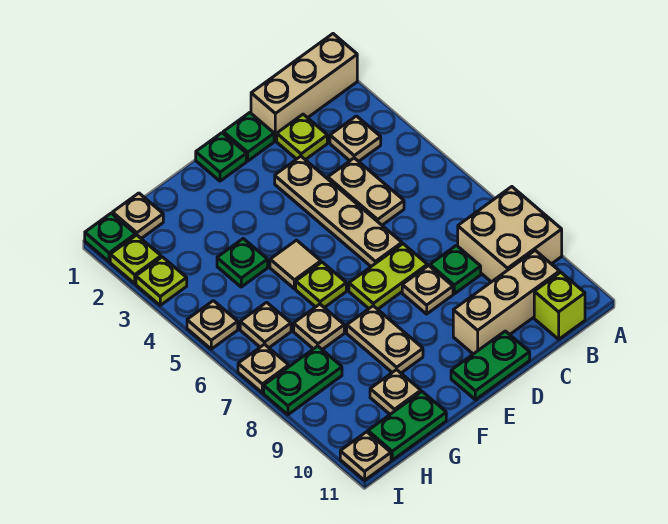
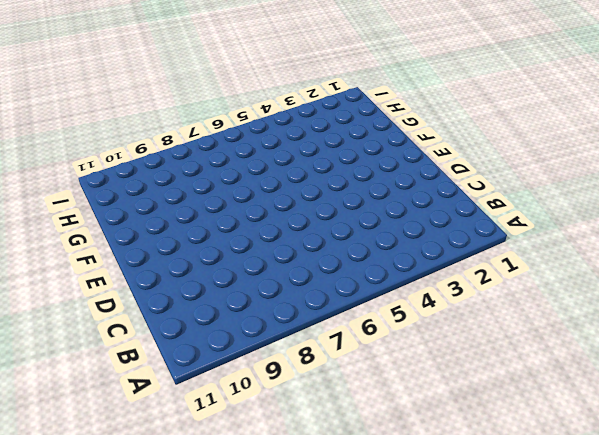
none -> tan brick A1:C1 level 1
none -> tan brick A8:B9 level 1
none -> tan plate B3 level 1
none -> tan brick B10:D10 level 1

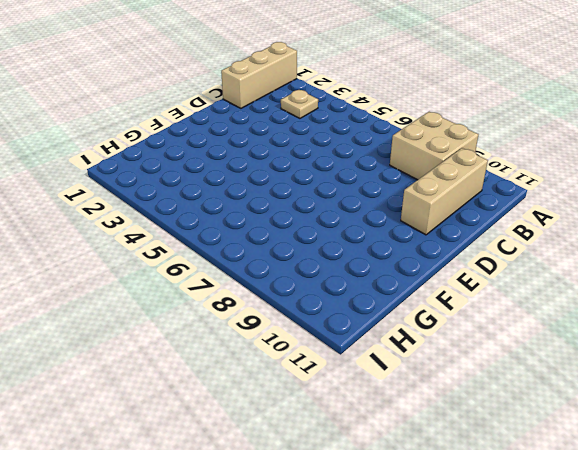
none -> lime brick B11 level 1
none -> lime plate C2 level 1
none -> tan plate C4:C5 level 1
none -> green plate C8 level 1

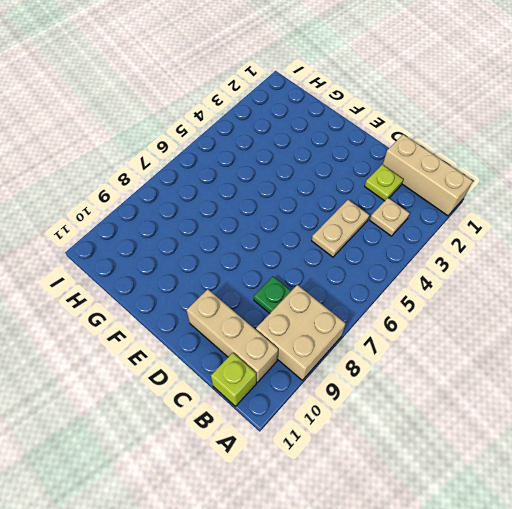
none -> green plate D1 level 1
none -> tan plate D3:D6 level 1
none -> lime plate D7:E7 level 1
none -> tan plate D8 level 1

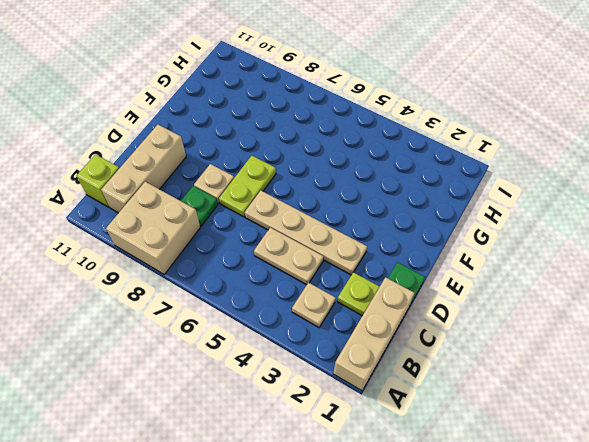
none -> green plate D11:E11 level 1
none -> green plate E1 level 1
none -> tan tile F5 level 1
none -> lime plate F6 level 1

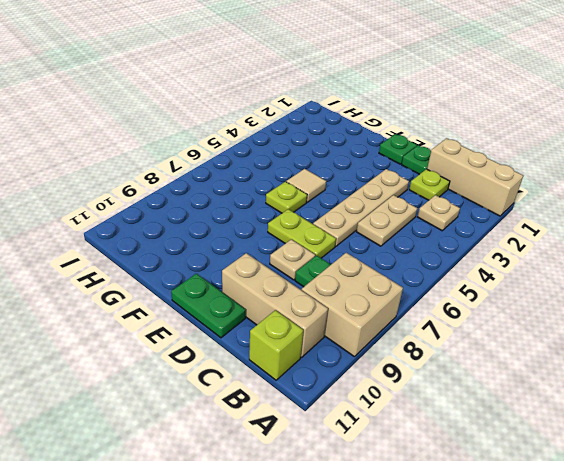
none -> tan plate F8:F9 level 1
none -> green plate G4 level 1
none -> tan plate G7 level 1
none -> tan plate G10 level 1

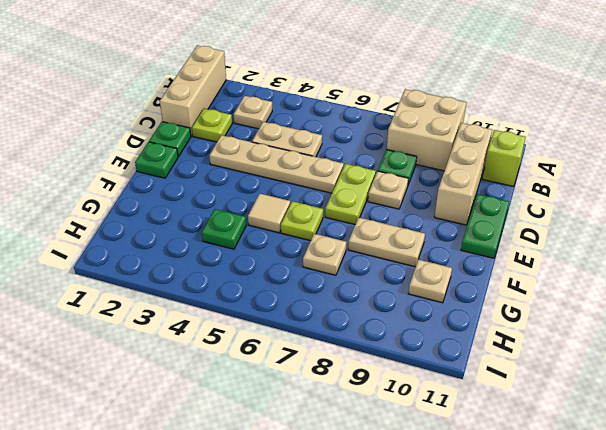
none -> green plate G11:H11 level 1
none -> tan plate H1 level 1
none -> tan plate H6 level 1
none -> green plate H8:I8 level 1

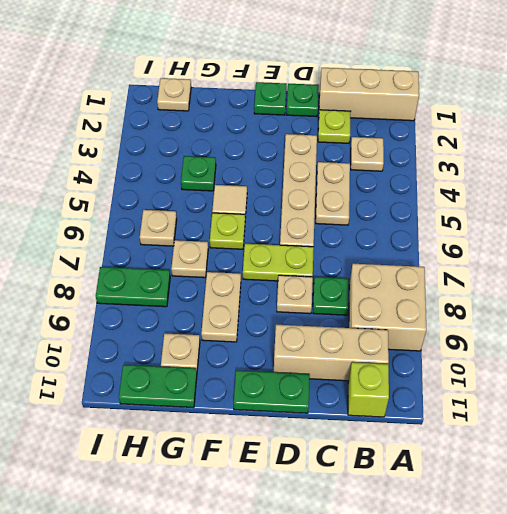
none -> green plate I1 level 1
none -> lime plate I2 level 1
none -> lime plate I3 level 1
none -> tan plate I5 level 1

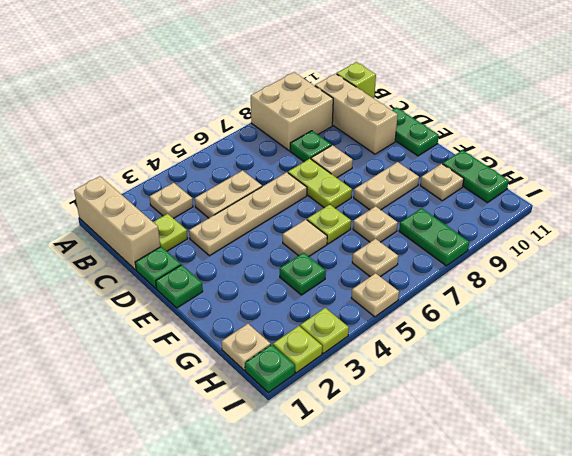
none -> tan plate I7 level 1
none -> tan plate I11 level 1

